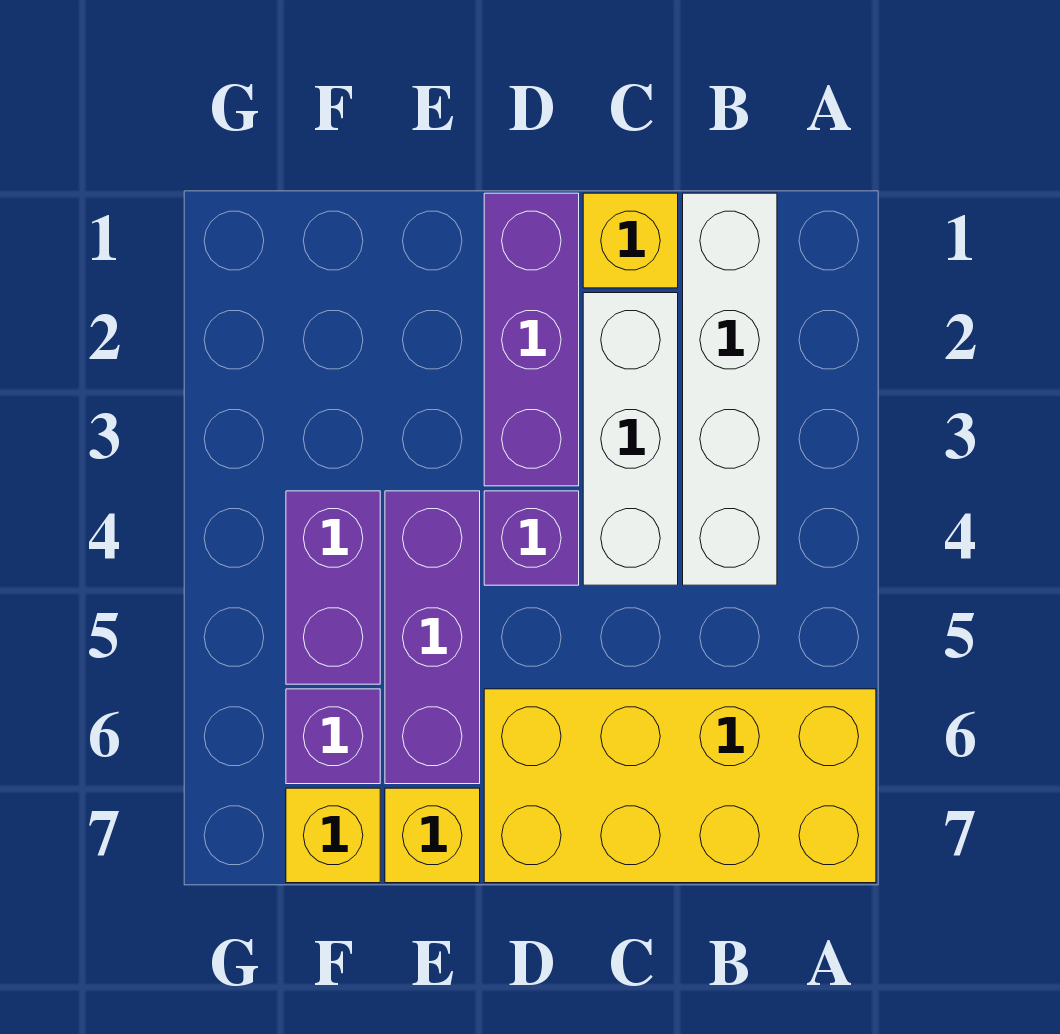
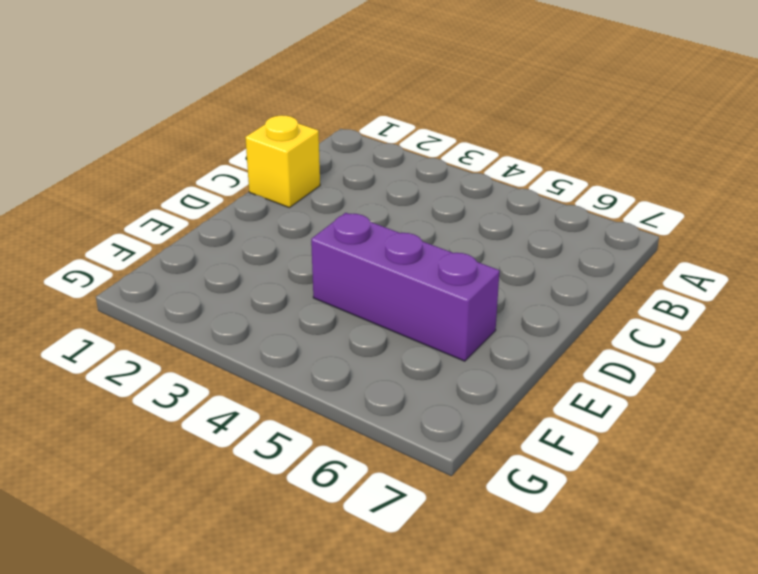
none -> yellow brick A6:D7 level 1
none -> white brick B1:B4 level 1

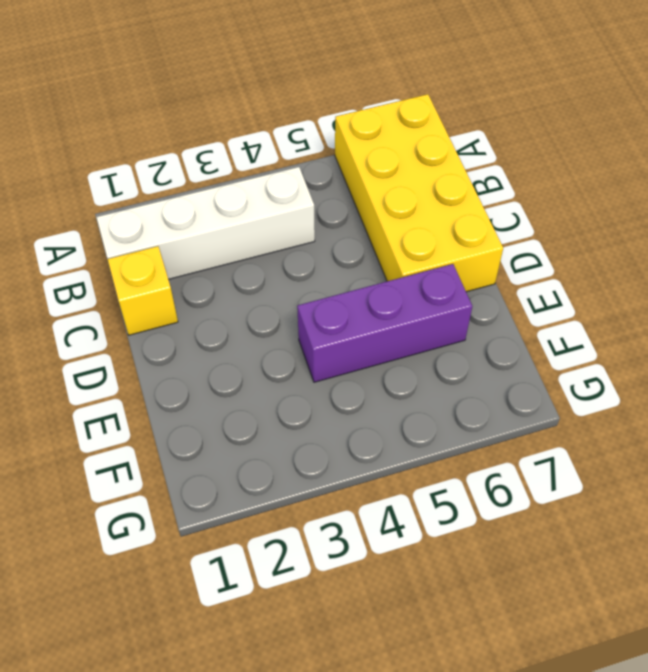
none -> white brick C2:C4 level 1
none -> purple brick D1:D3 level 1

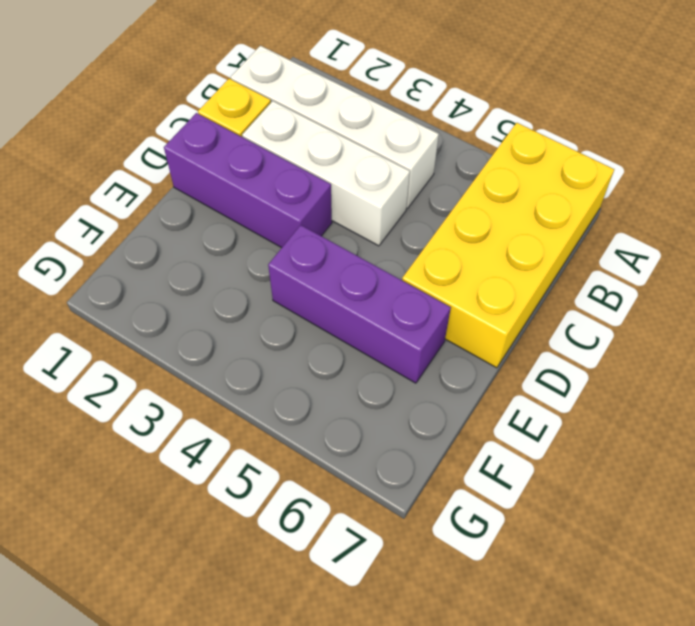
none -> purple brick D4 level 1
none -> yellow brick E7 level 1

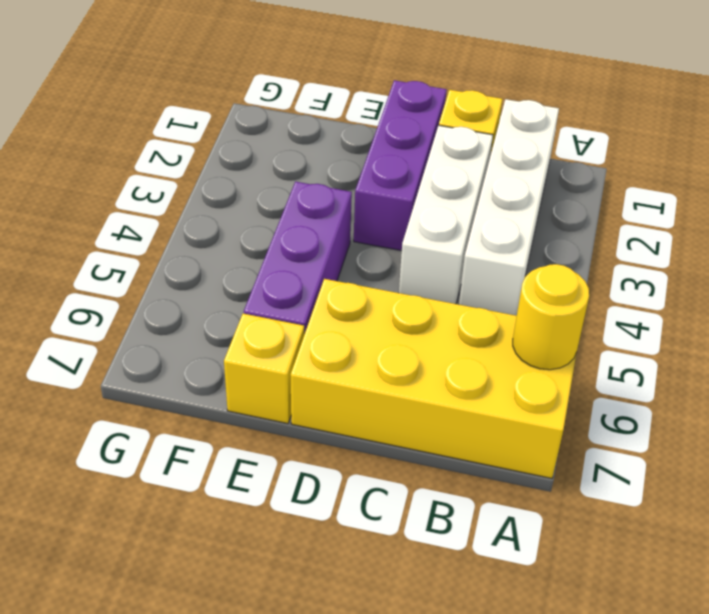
yellow round brick A6 level 2 -> none
none -> purple brick D4 level 1
none -> purple brick F4:F5 level 1

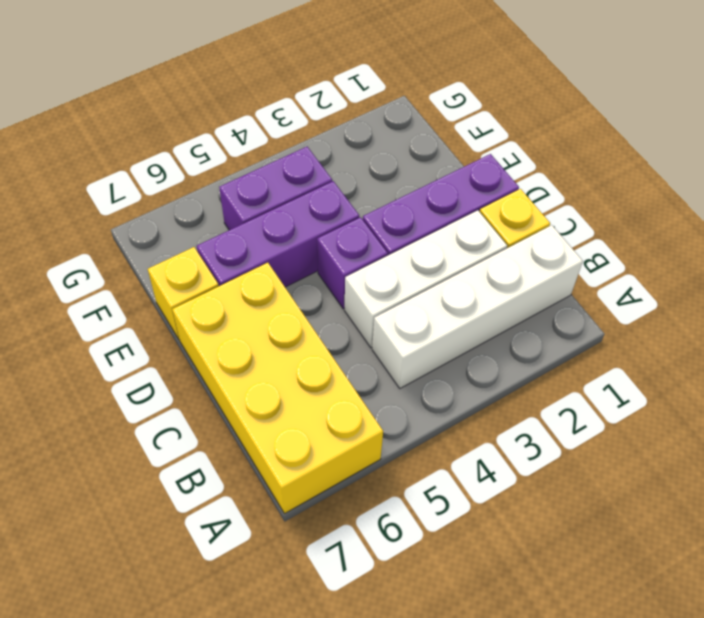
none -> purple brick F6 level 1
none -> yellow brick F7 level 1

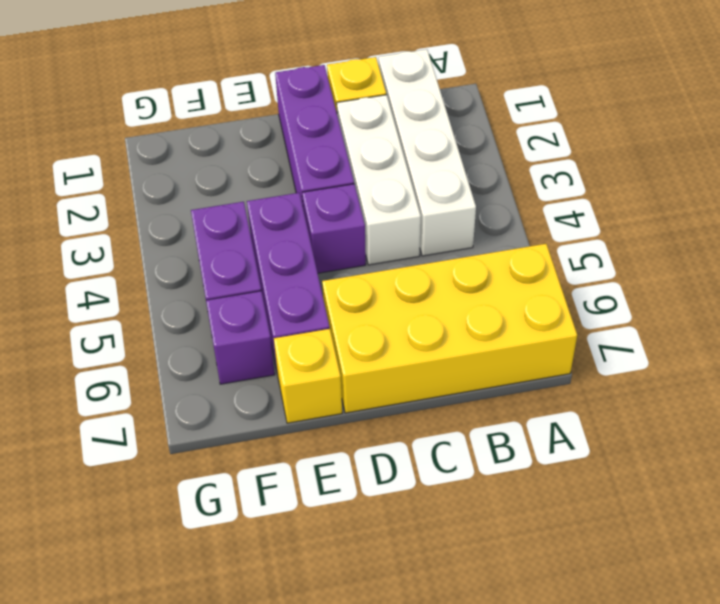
none -> yellow brick F7 level 1

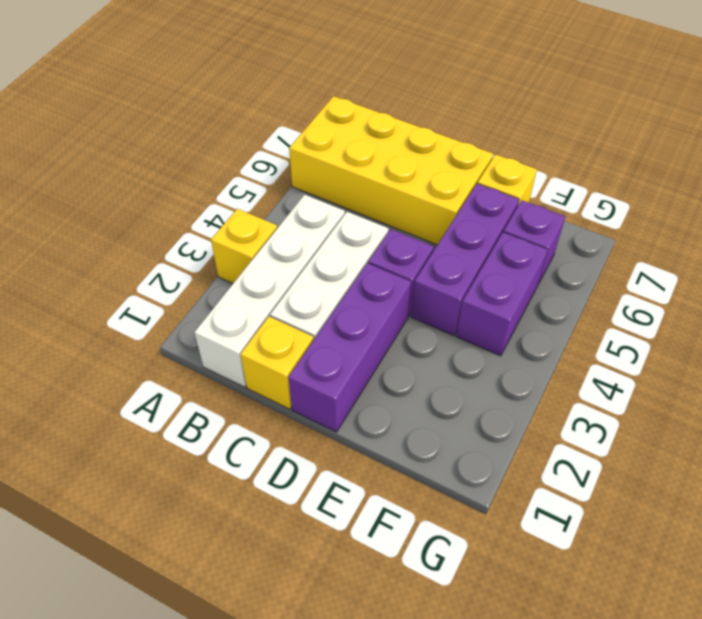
yellow brick A3 level 1 -> yellow brick F7 level 1

